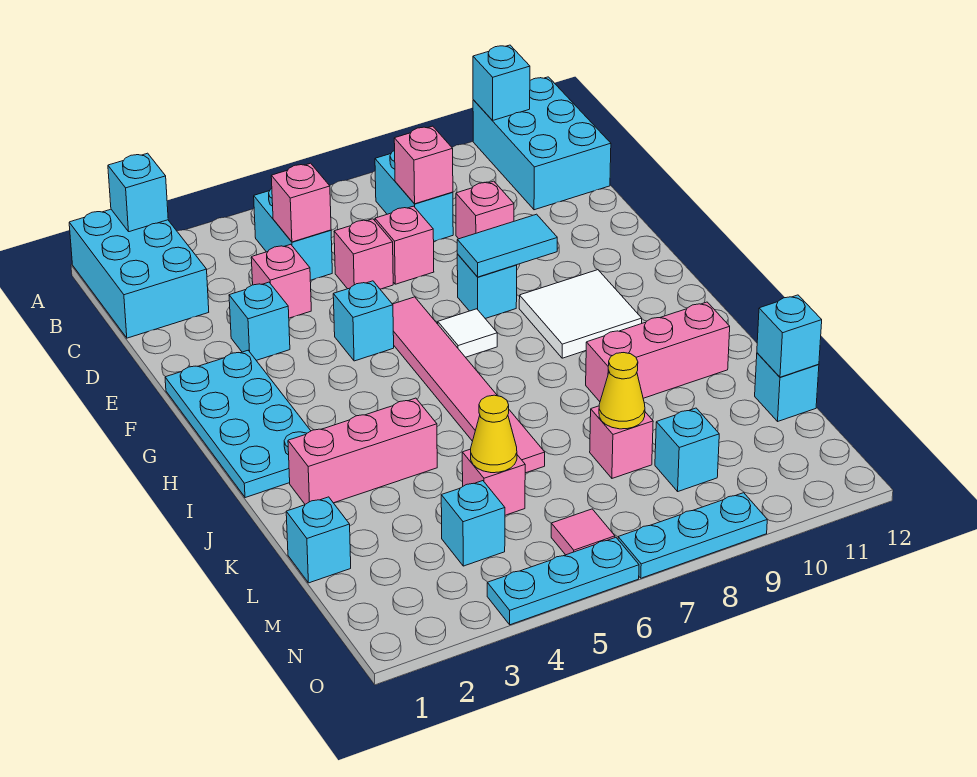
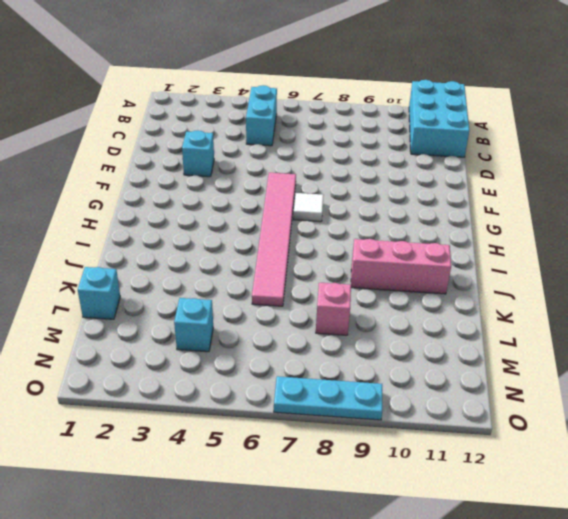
none -> cyan brick A1:C2 level 1
none -> cyan brick B8:C8 level 1
none -> pink brick D4 level 1
none -> pink brick D6 level 1

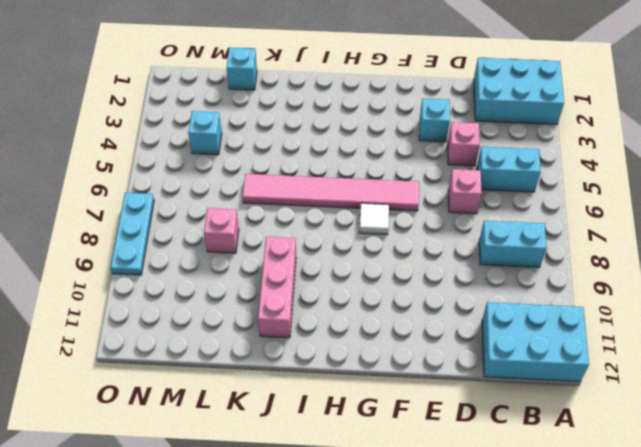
none -> pink brick D7 level 1
none -> pink brick D9 level 1
none -> cyan plate F1:I2 level 1
none -> cyan brick F5 level 1

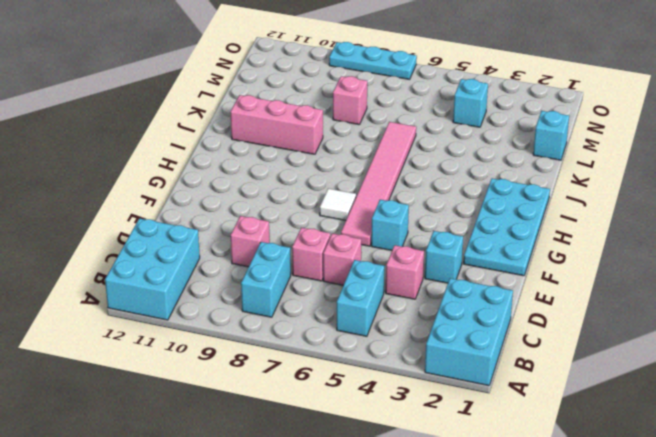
none -> cyan brick F8 level 1
none -> white tile G9:H10 level 1
none -> pink brick J2:J4 level 1
none -> pink brick L5 level 1

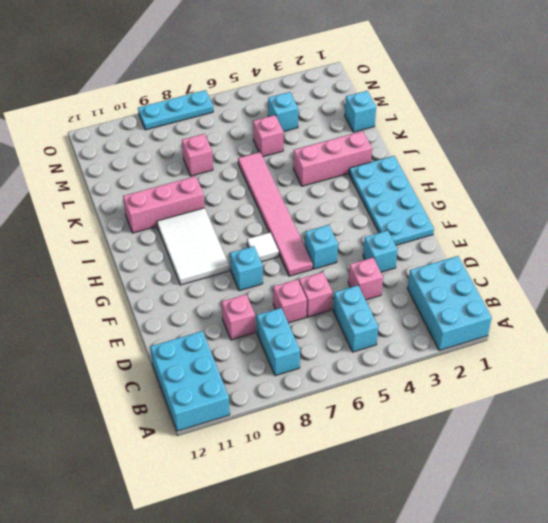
white tile G9:I10 level 1 -> white tile G9:H10 level 1
none -> cyan brick L12 level 1
none -> cyan brick M9 level 1
none -> pink tile N6 level 1
none -> cyan plate O4:O6 level 1

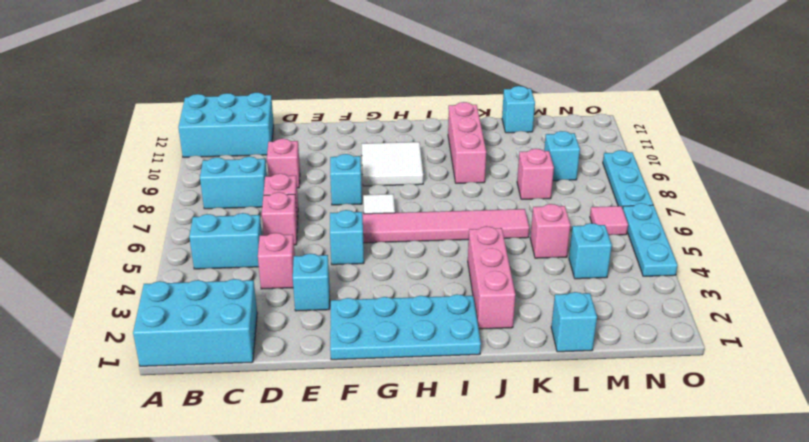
none -> cyan brick A2 level 2
none -> cyan brick A11 level 2
none -> pink brick C5 level 2
none -> pink brick C8 level 2

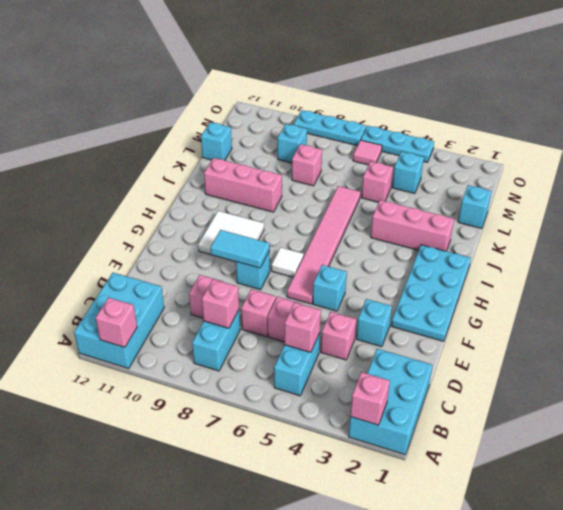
pink brick A2 level 2 -> cyan brick A2 level 2
pink brick A11 level 2 -> cyan brick A11 level 2
none -> yellow cone L5 level 2
none -> yellow cone L8 level 2
none -> cyan brick L12 level 2

